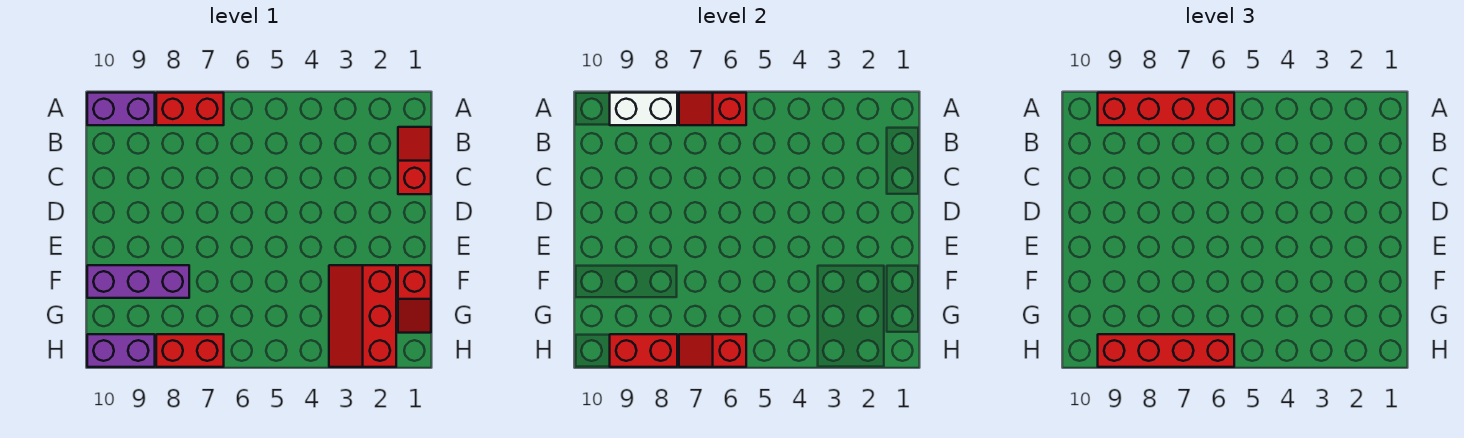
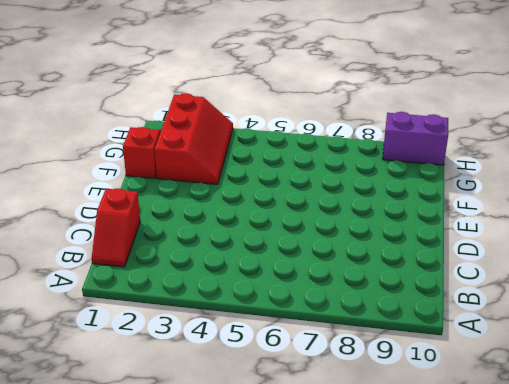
none -> red brick A7:A8 level 1
none -> purple brick A9:A10 level 1
none -> purple brick F8:F10 level 1

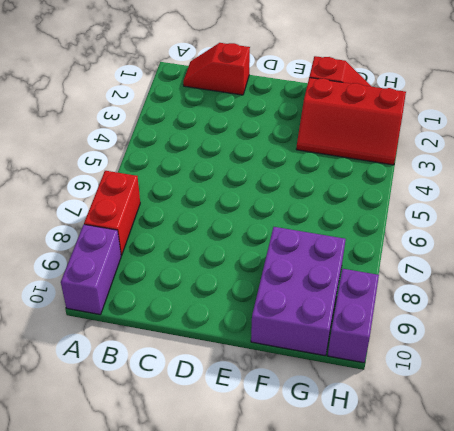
purple brick F8:G10 level 1 -> purple brick F8:F10 level 1
none -> red brick H7:H8 level 1
none -> red slope A6:A7 level 2 top 6
none -> white brick A8:A9 level 2

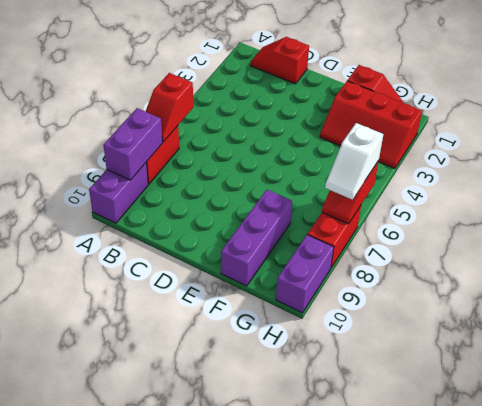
purple brick A8:A9 level 2 -> white brick A8:A9 level 2
white slope H6:H7 level 3 top 6 -> red brick H6:H9 level 3
none -> red brick H8:H9 level 2
none -> red brick A6:A9 level 3

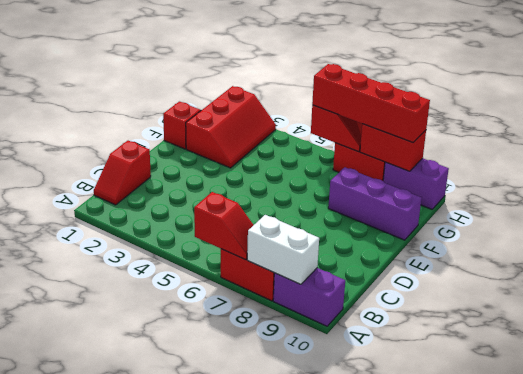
none -> red brick A6:A9 level 3

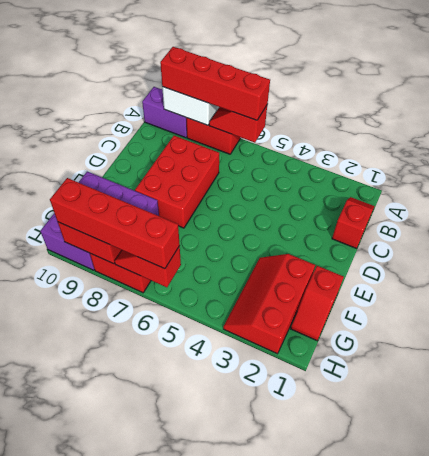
red brick C7:E8 level 1 -> none

